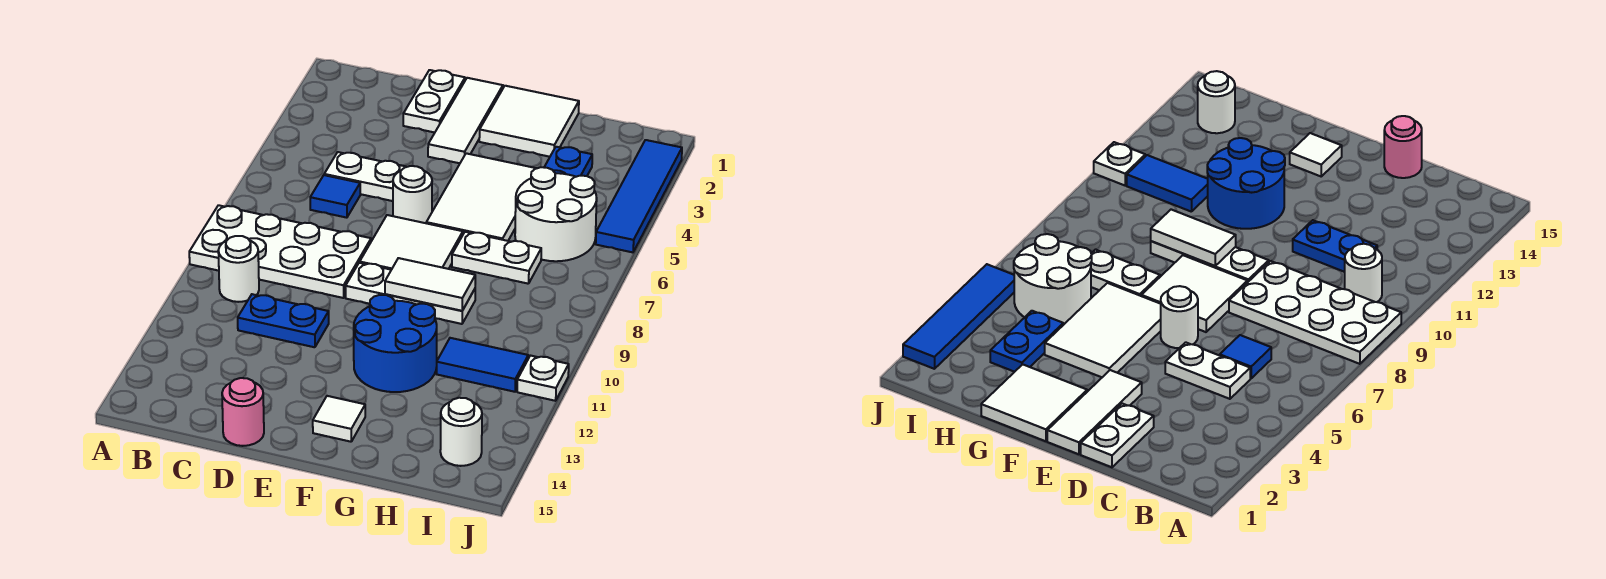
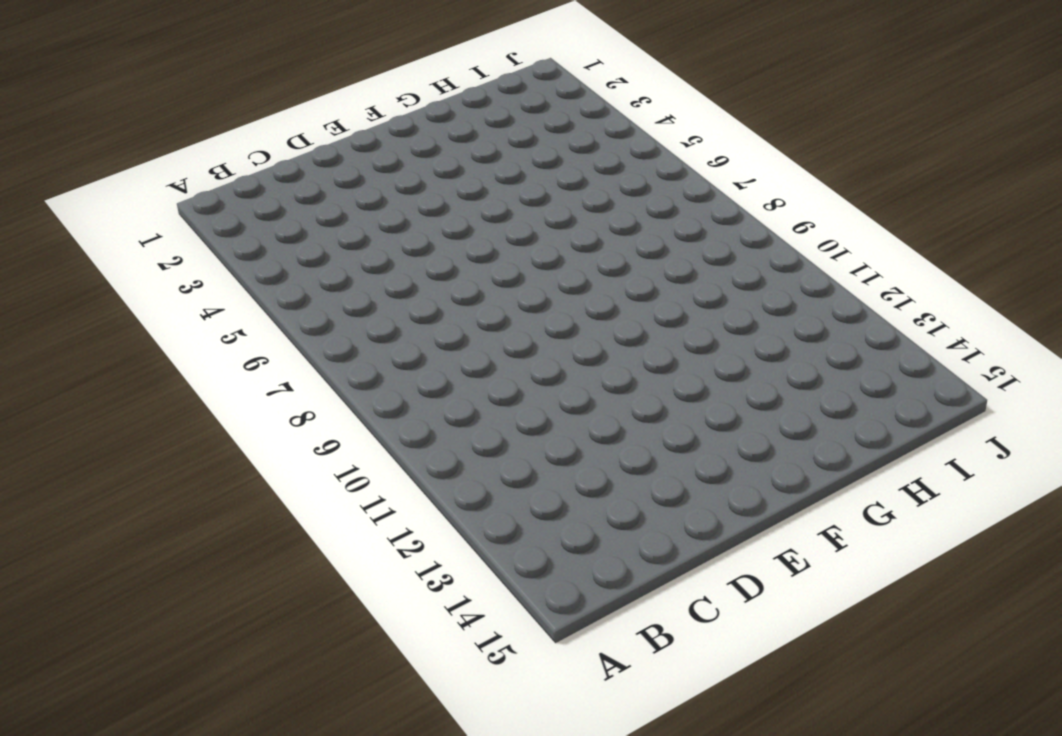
none -> white plate A8:D9 level 1
none -> white round brick B10 level 1
none -> white plate C5:D5 level 1

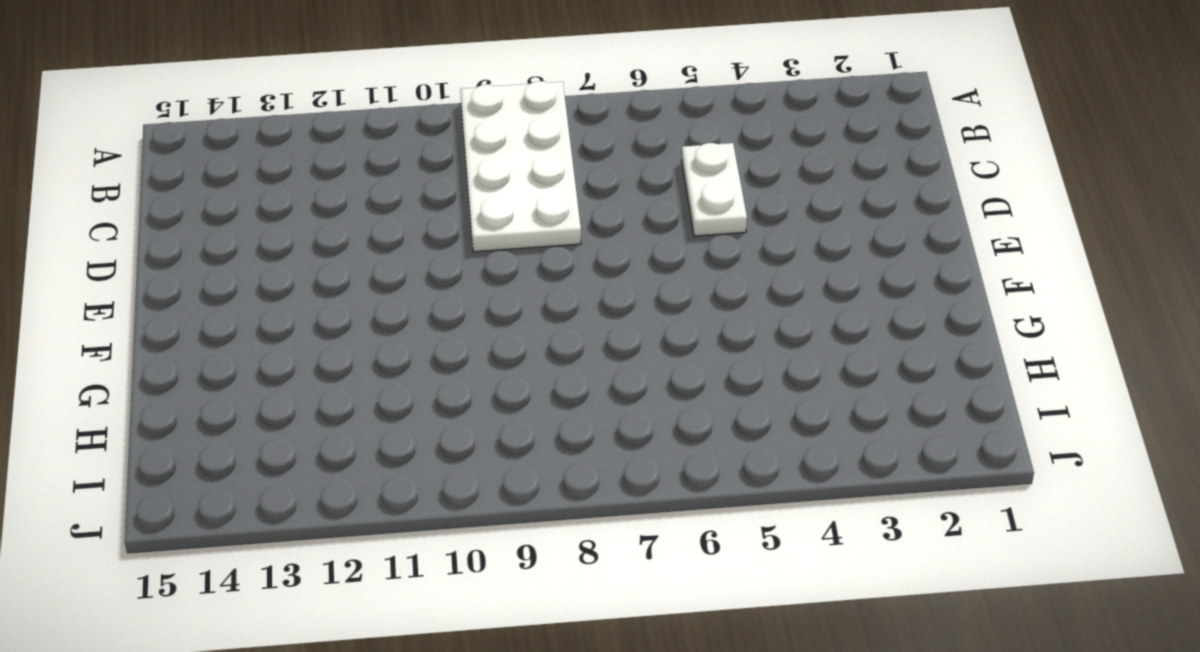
none -> white round brick B10 level 1
none -> blue tile C6 level 1
none -> blue plate C11:D11 level 1

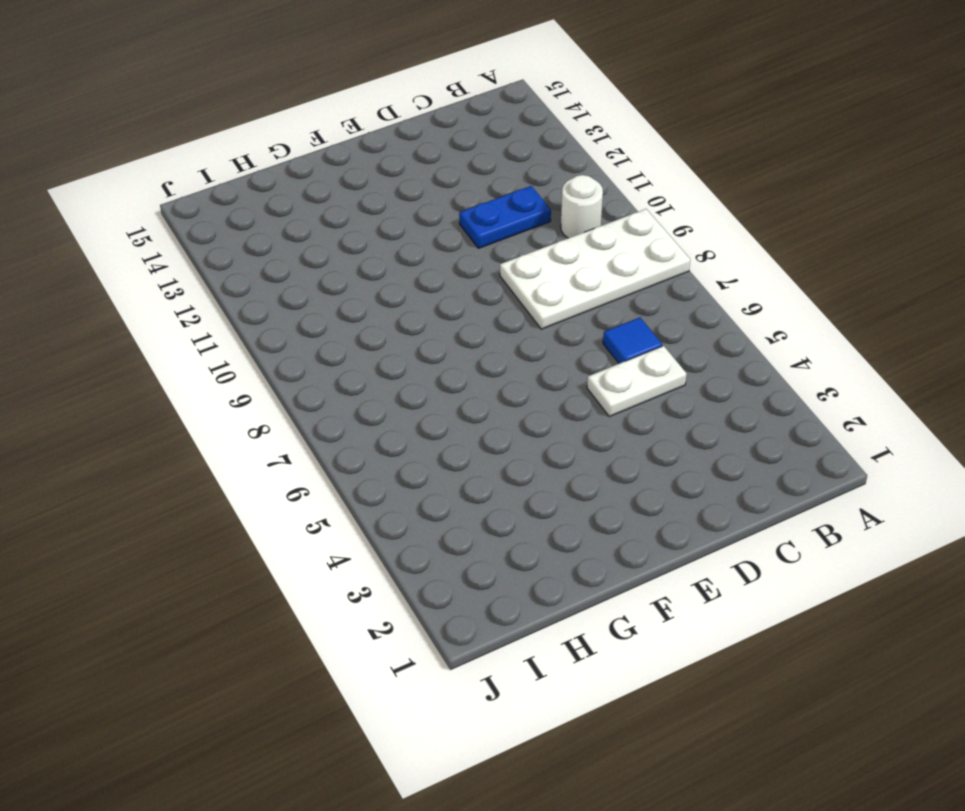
none -> white plate D1:D2 level 1
none -> pink round brick D15 level 1
none -> white tile E1:E3 level 1

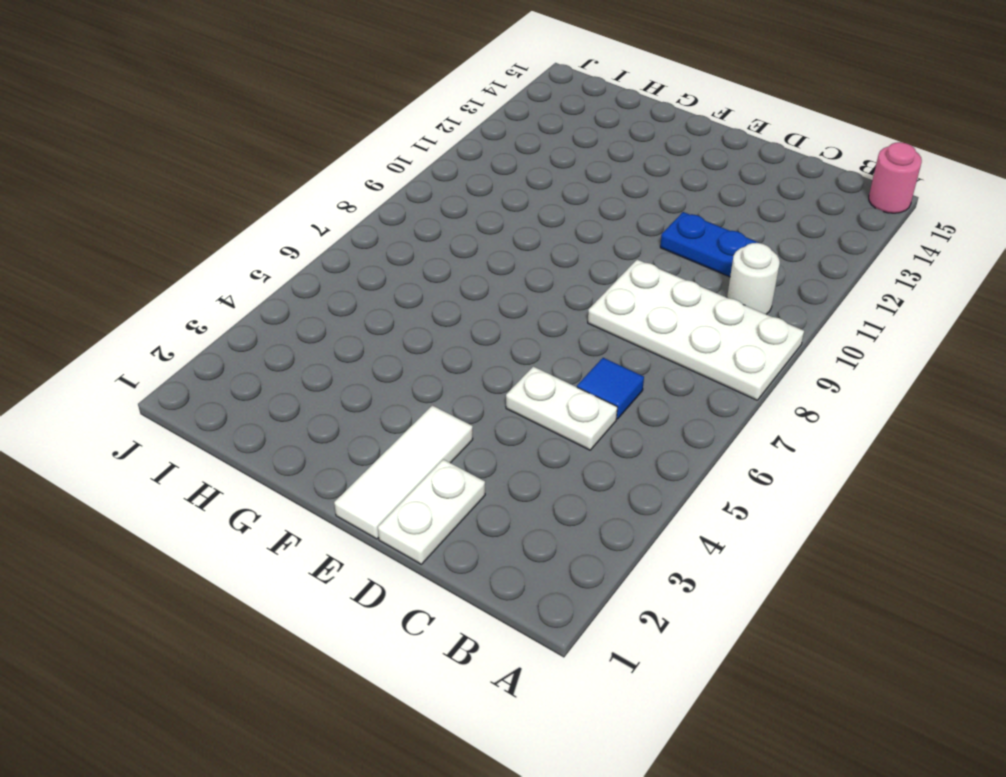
pink round brick A15 level 1 -> pink round brick D15 level 1
none -> white round brick E6 level 1
none -> white tile E7:F8 level 1
none -> white plate E9:G9 level 1

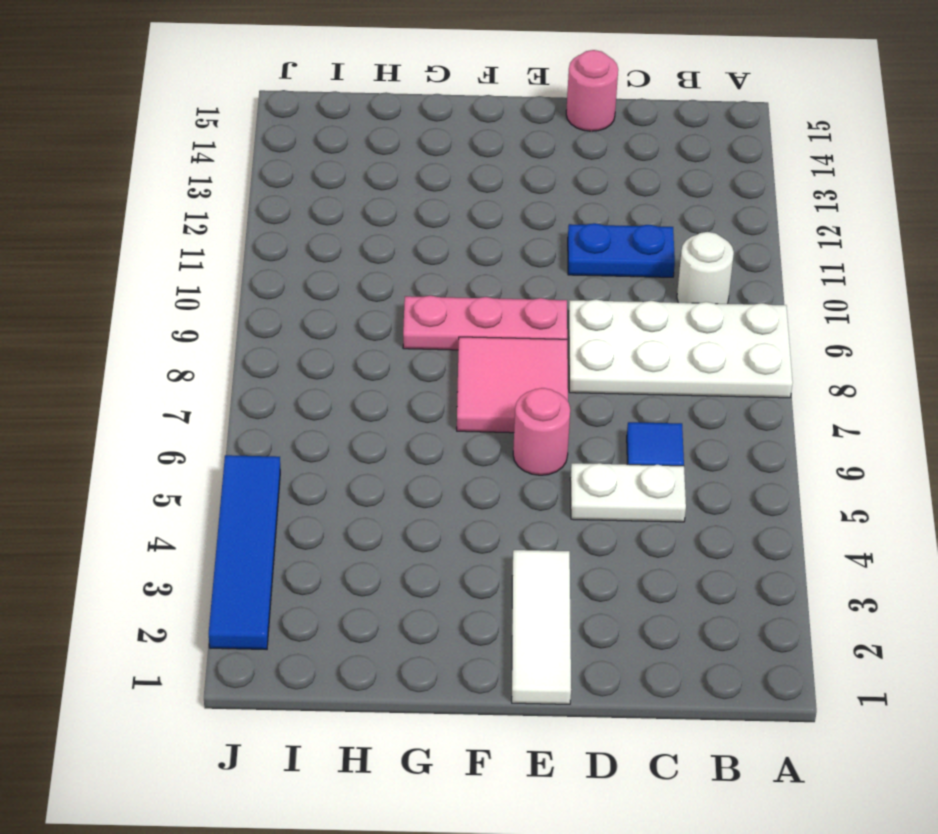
pink round brick E6 level 1 -> white round brick E6 level 1
pink tile E7:F8 level 1 -> white tile E7:F8 level 1
pink plate E9:G9 level 1 -> white plate E9:G9 level 1
none -> white plate D1:D2 level 1
none -> white tile F1:G2 level 1
none -> white tile F4:G6 level 1

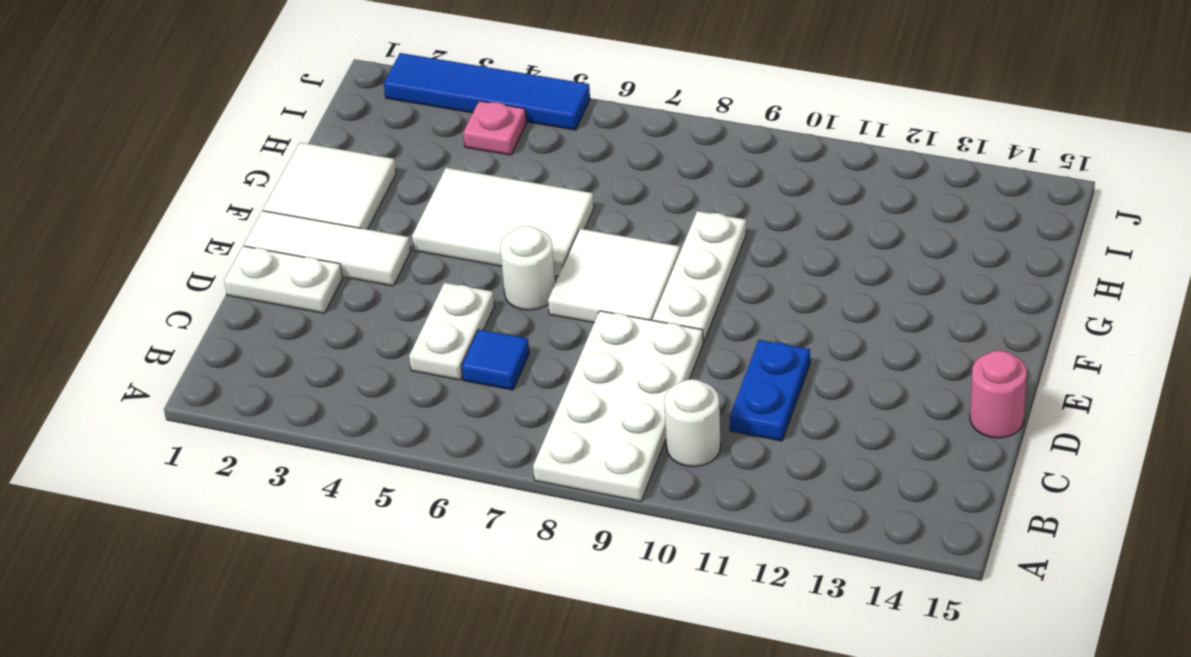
pink plate I4 level 1 -> none
none -> blue round brick F11:G12 level 1
none -> white tile F14 level 1
none -> white plate G7:H7 level 1

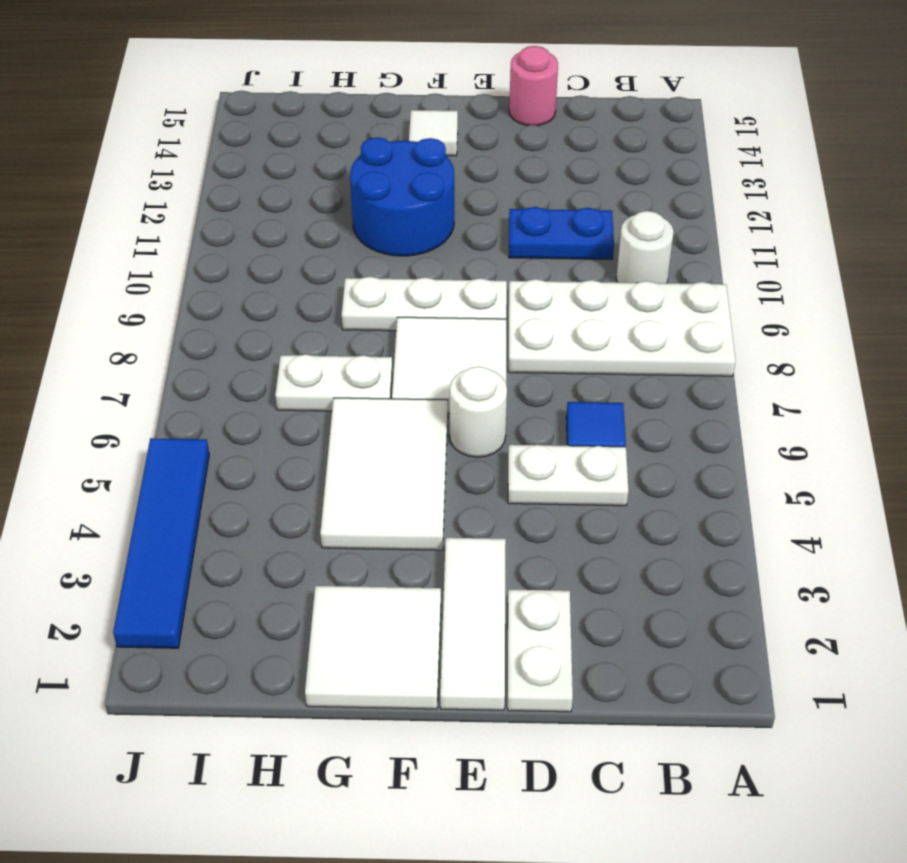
none -> blue plate H3:H4 level 1
none -> white round brick H5:I6 level 1
none -> blue tile H11:I11 level 1

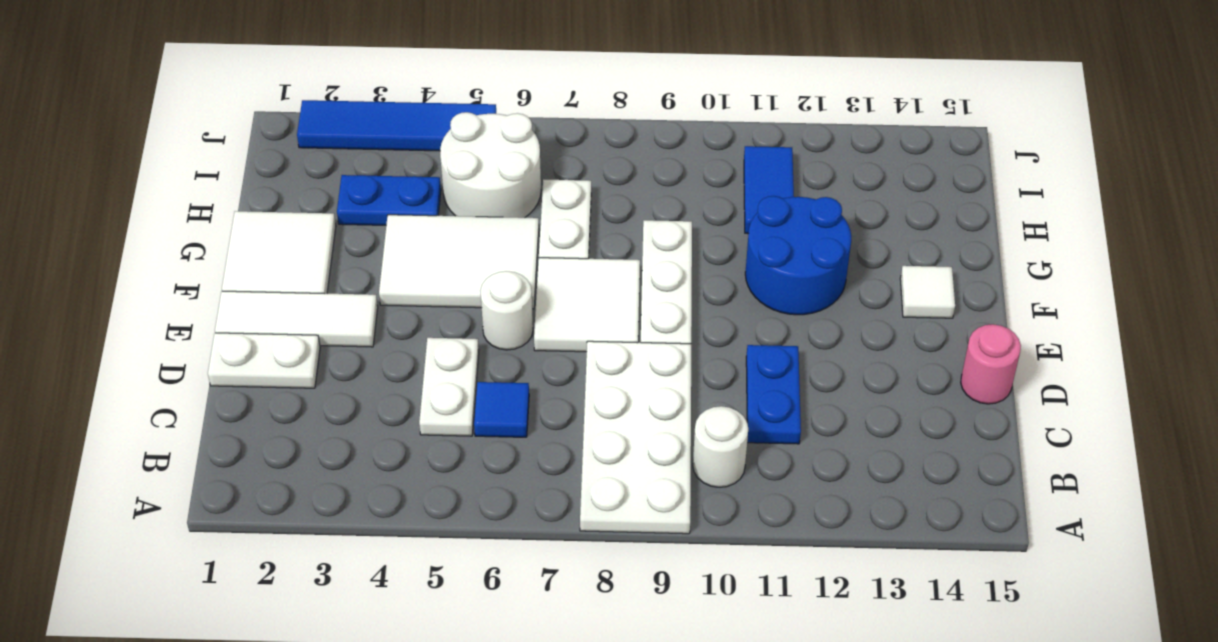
none -> white round brick I14 level 1
none -> white plate J11 level 1
none -> white tile F9:G9 level 2

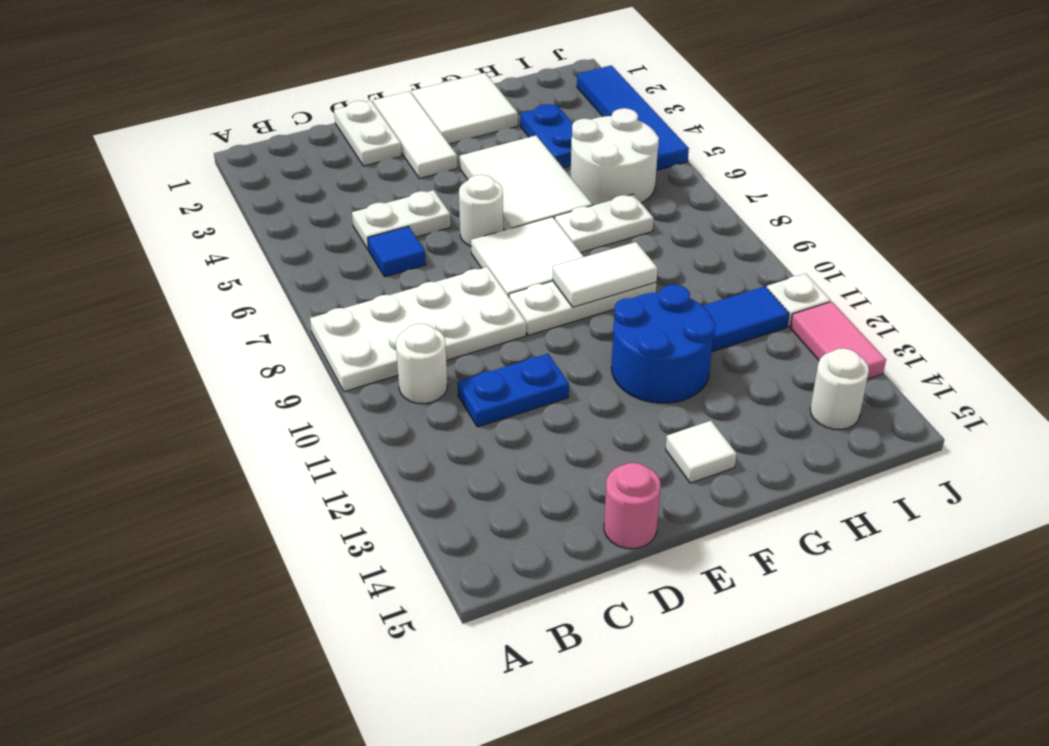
pink tile J12:J13 level 1 -> none

